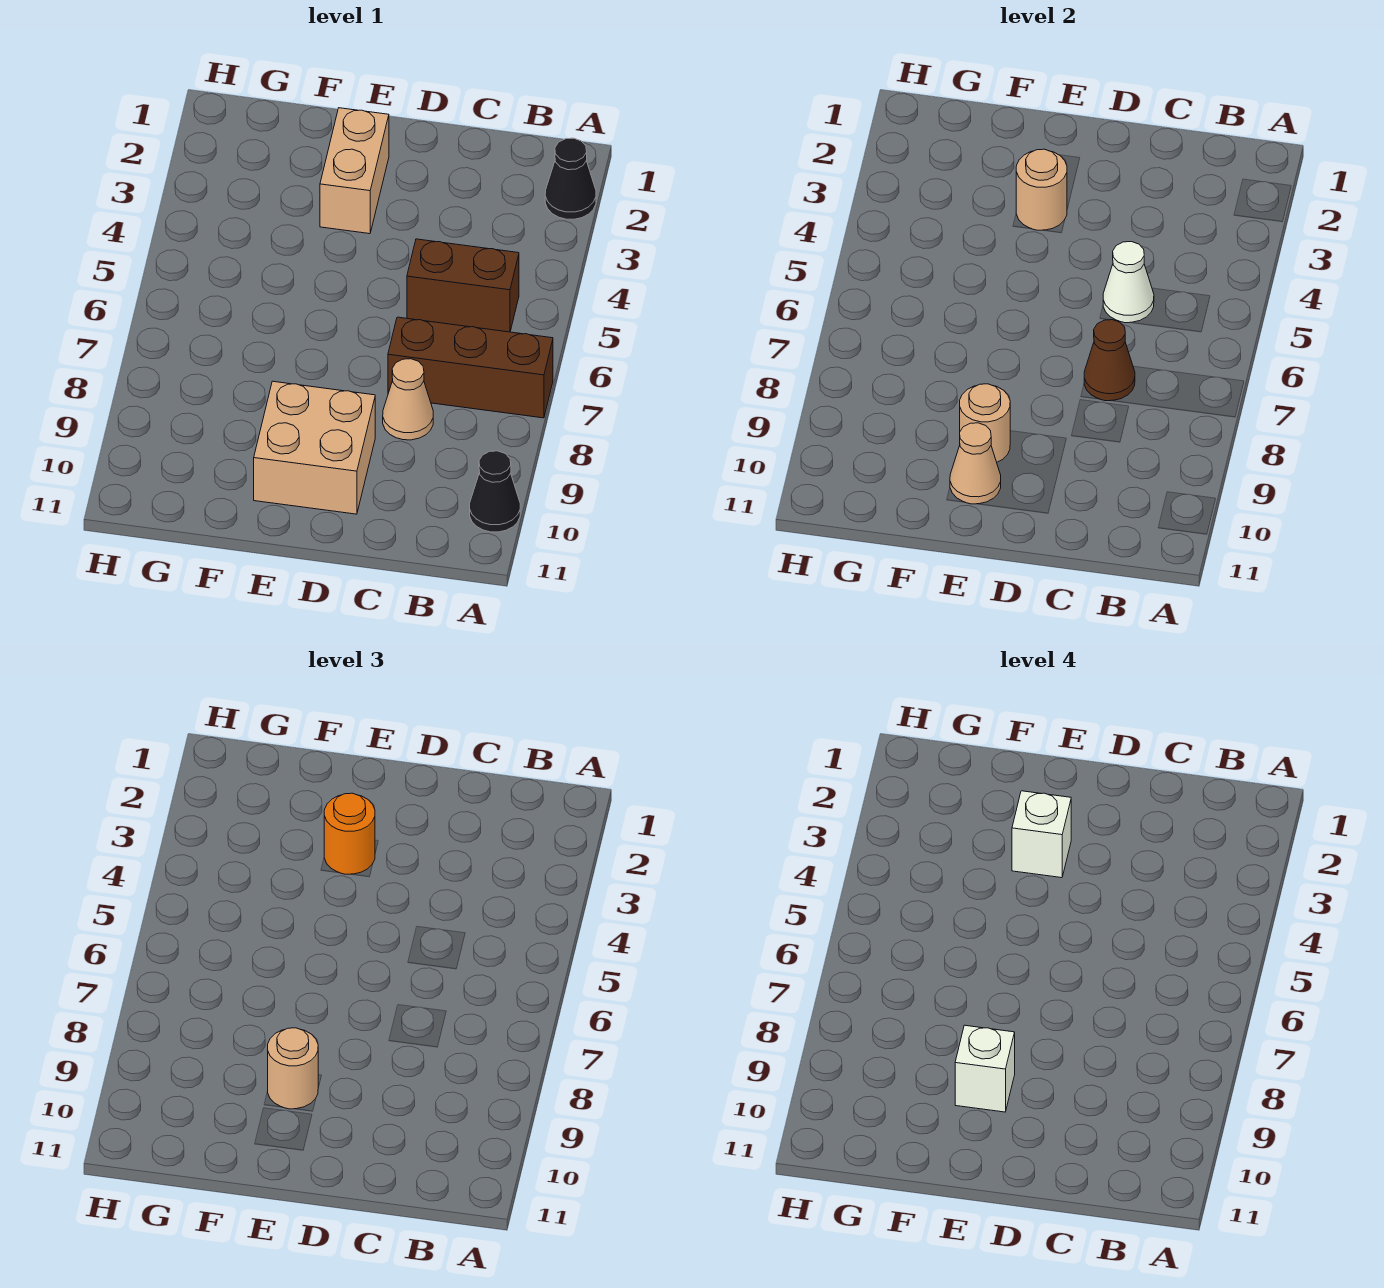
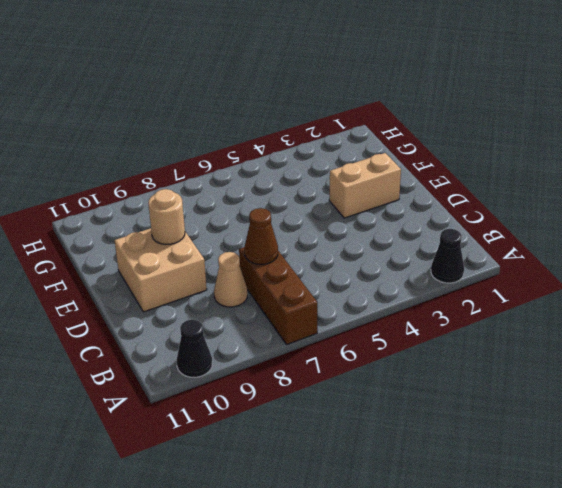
none -> brown brick B5:C5 level 1
none -> white cone C5 level 2
none -> tan round brick E3 level 2

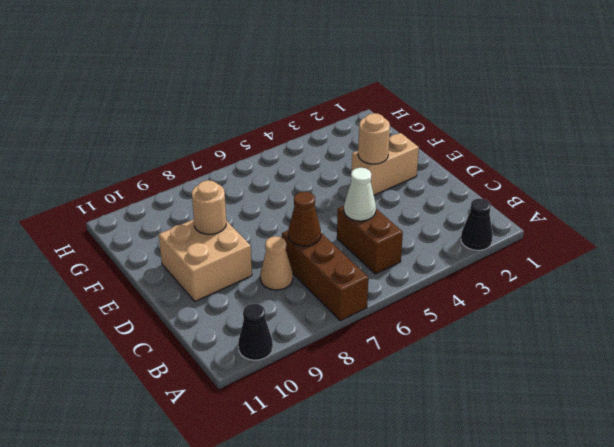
none -> tan cone E10 level 2
none -> orange round brick E3 level 3
none -> tan round brick E9 level 3

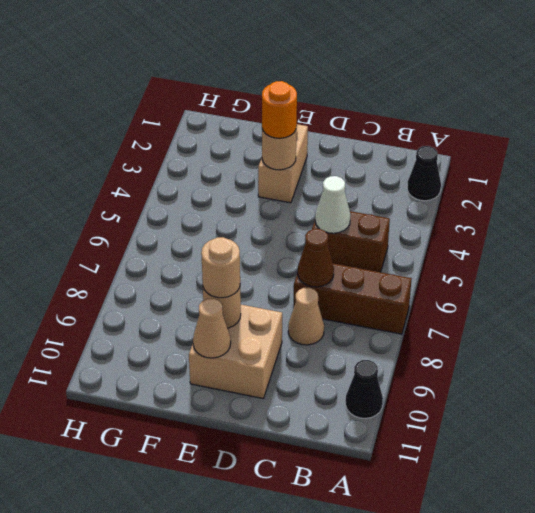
none -> white brick E3 level 4
none -> white brick E9 level 4

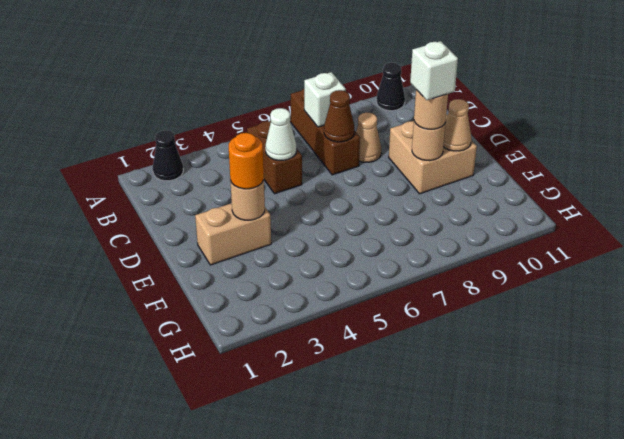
white brick B7 level 2 -> white brick E3 level 4

